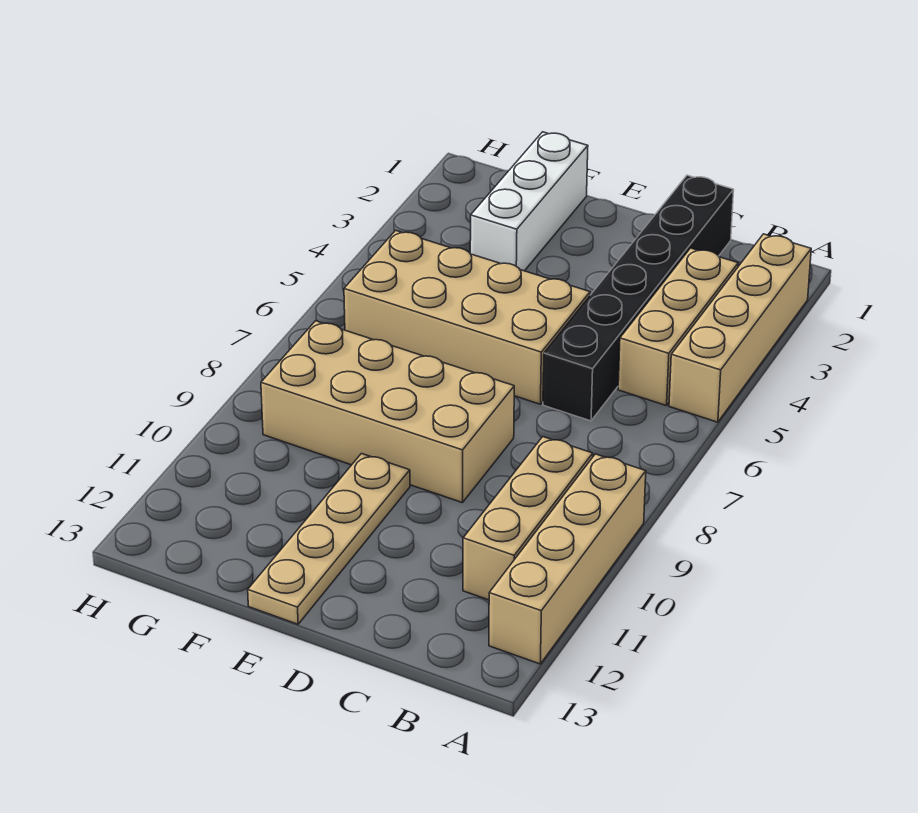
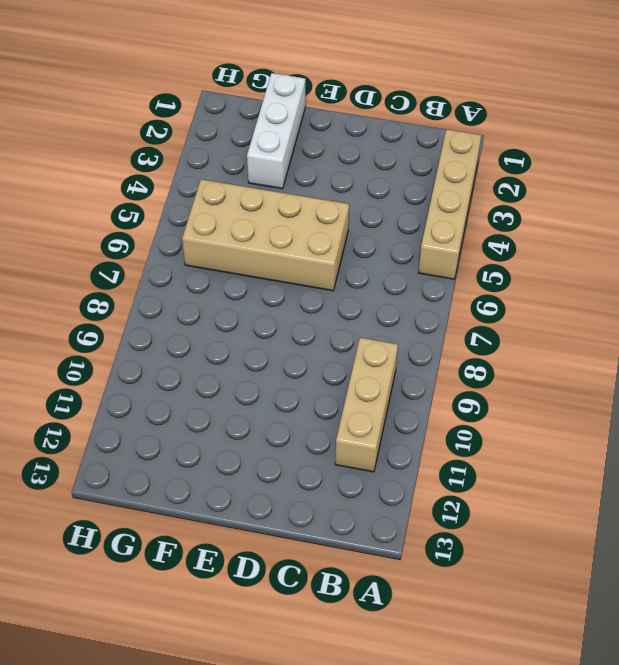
none -> tan brick A9:A12 level 1
none -> tan brick B3:B5 level 1

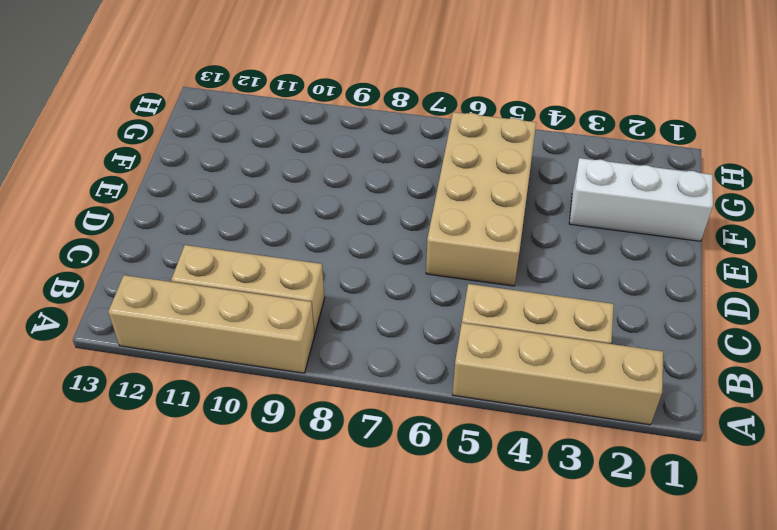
none -> black brick C1:C6 level 1
none -> tan brick D8:G9 level 1

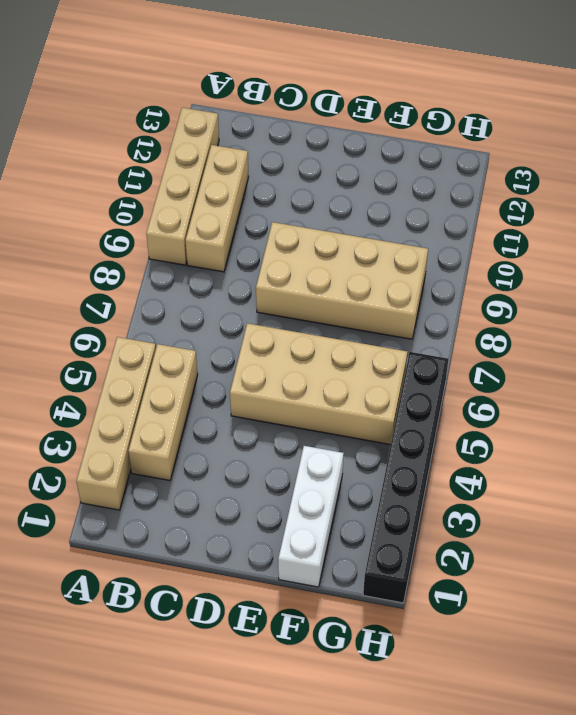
black brick H1:H6 level 1 -> black brick C1:C6 level 1
none -> tan plate E10:E13 level 1

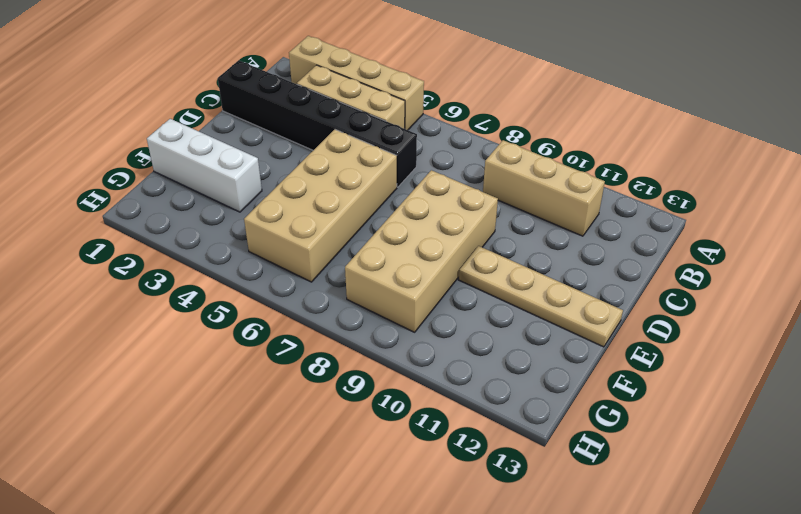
none -> tan brick A9:A12 level 1

